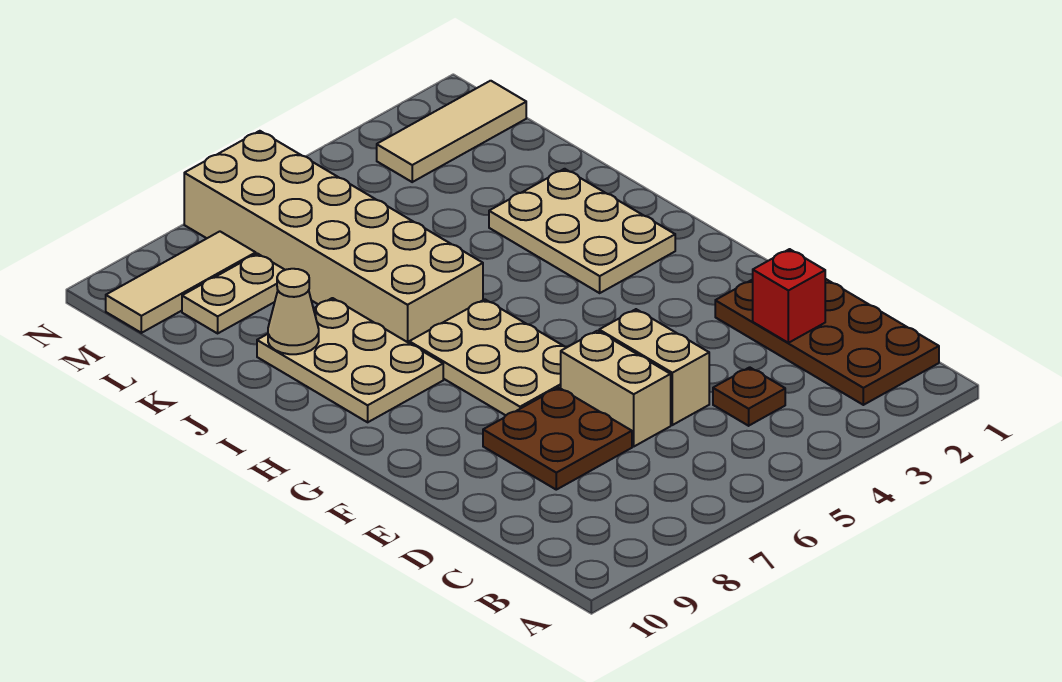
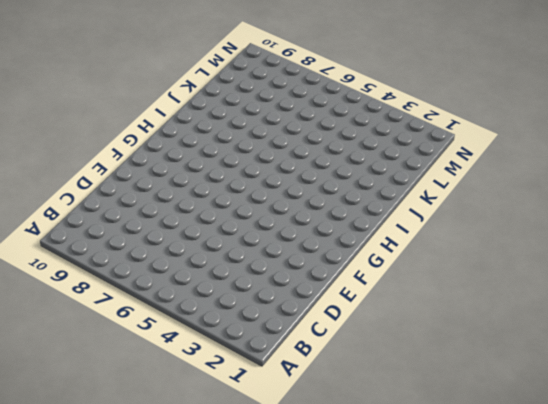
none -> brown plate B1:E2 level 1
none -> brown plate C4 level 1
none -> tan brick D5:E5 level 1

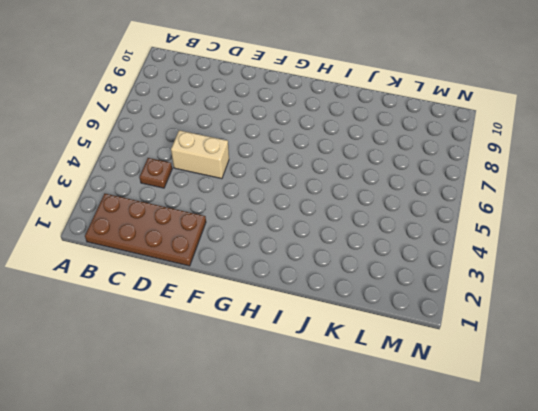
none -> tan brick D6:E6 level 1
none -> brown plate D7:E8 level 1
none -> tan plate F6:H7 level 1

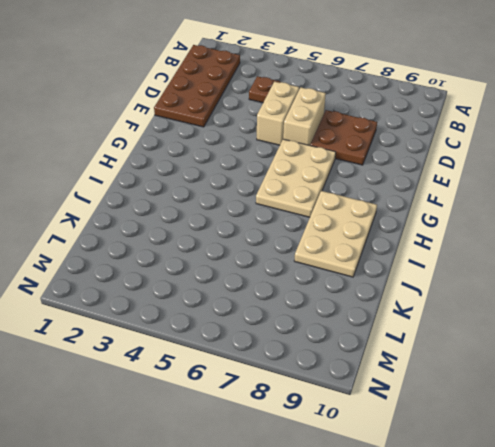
none -> tan plate H2:J3 level 1
none -> tan brick I6:N7 level 1
none -> tan plate L8:L9 level 1

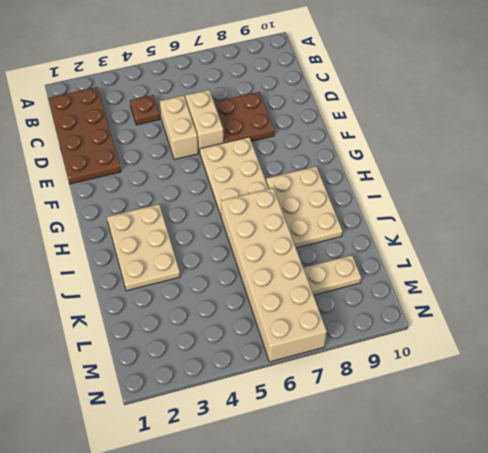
none -> tan tile M1:M3 level 1
none -> tan tile M8:M10 level 1
none -> red brick D2 level 2

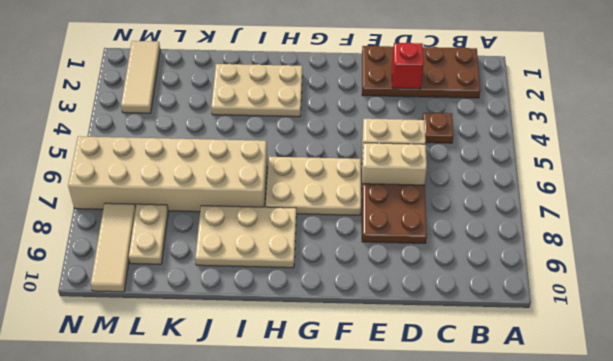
none -> tan cone J9 level 2

